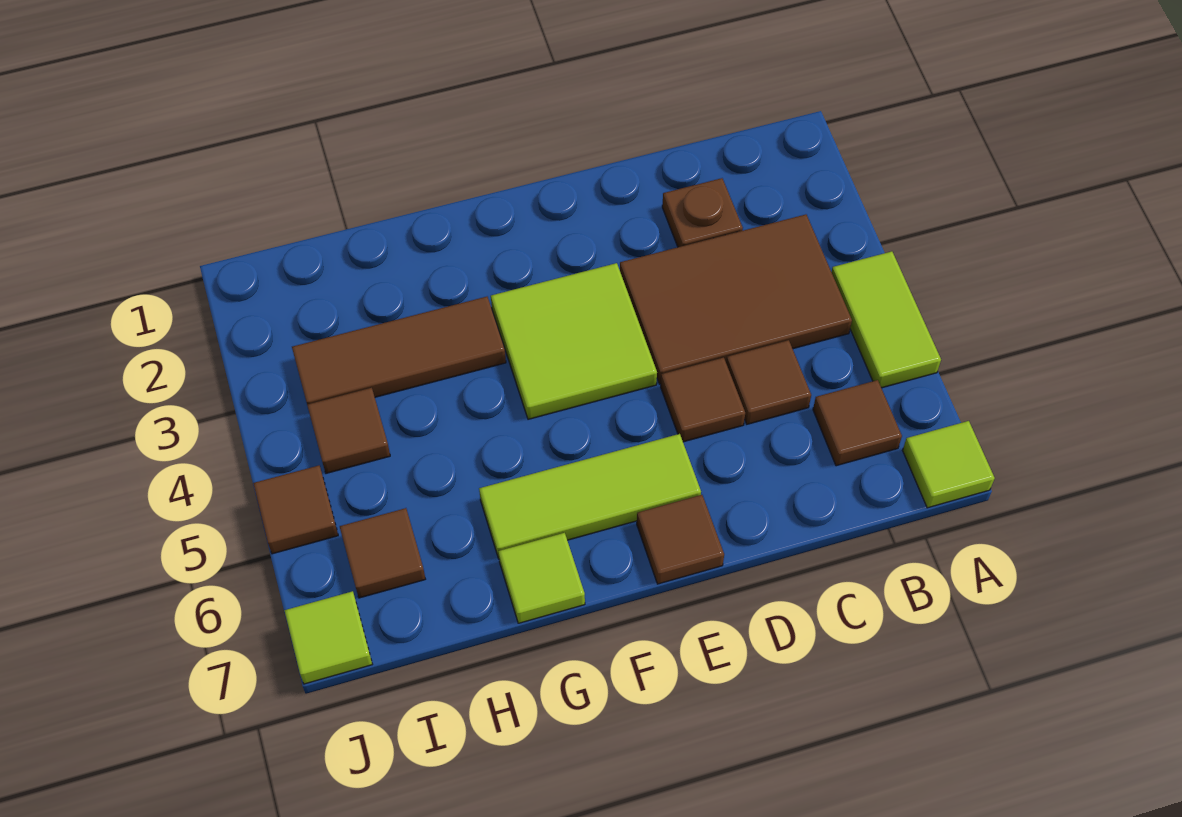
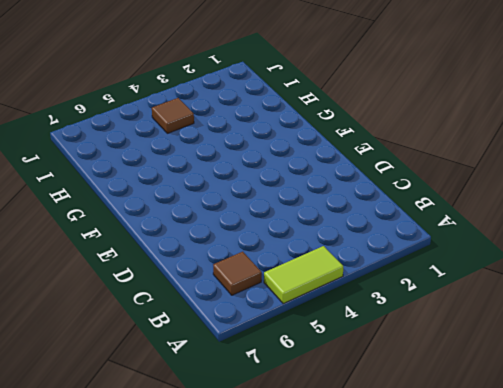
none -> lime tile A7 level 1
none -> brown tile B3:D4 level 1
none -> brown plate C2 level 1

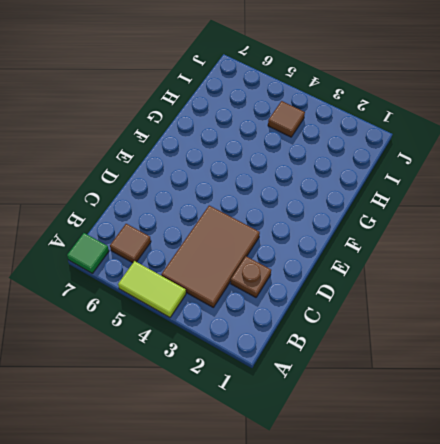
green tile A7 level 1 -> lime tile A7 level 1
none -> brown tile C5 level 1
none -> brown tile D5 level 1
none -> lime tile E3:F4 level 1

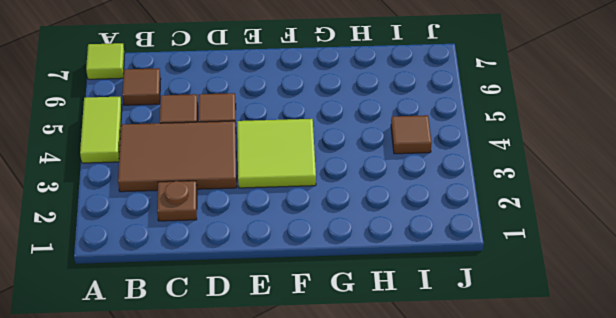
none -> lime tile E6:G6 level 1
none -> brown tile E7 level 1
none -> brown tile G3:I3 level 1

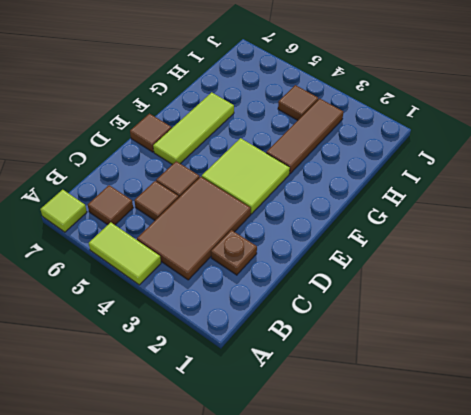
none -> lime tile G7 level 1
none -> brown tile I6 level 1
none -> brown tile J5 level 1

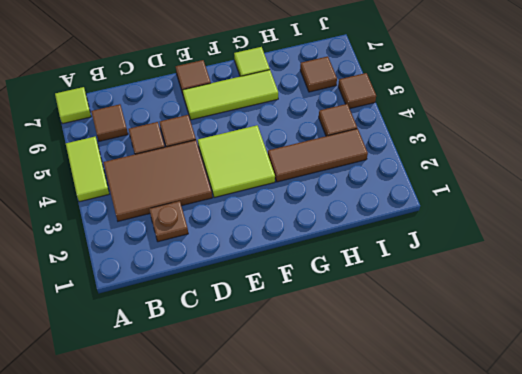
none -> lime tile J7 level 1

